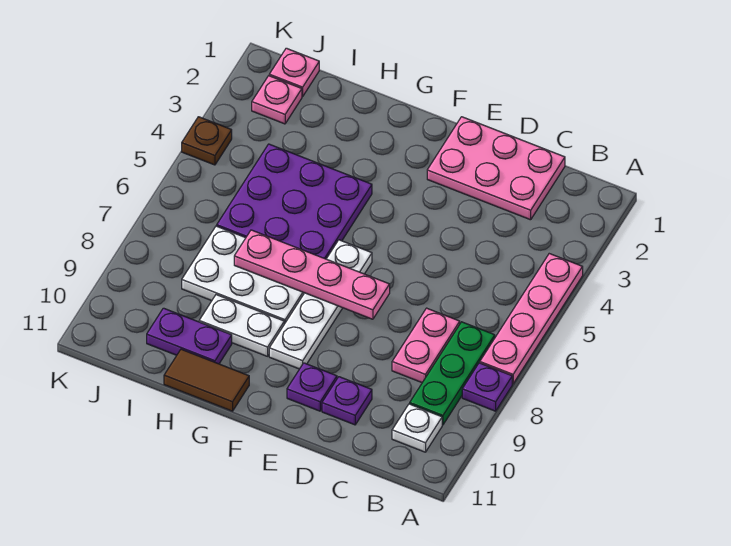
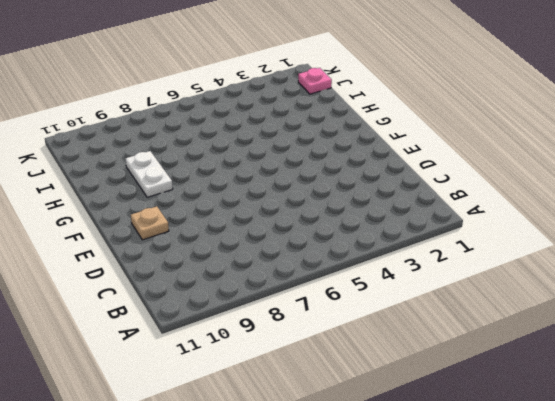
tan plate E10 level 1 -> purple plate E10 level 1
none -> pink plate A4:A7 level 1
none -> purple plate A8 level 1
none -> green plate B7:B9 level 1

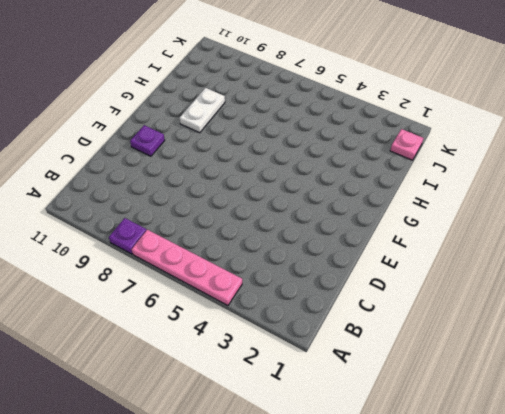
none -> green plate B7:B9 level 1
none -> white plate B10 level 1
none -> pink plate C1:E2 level 1

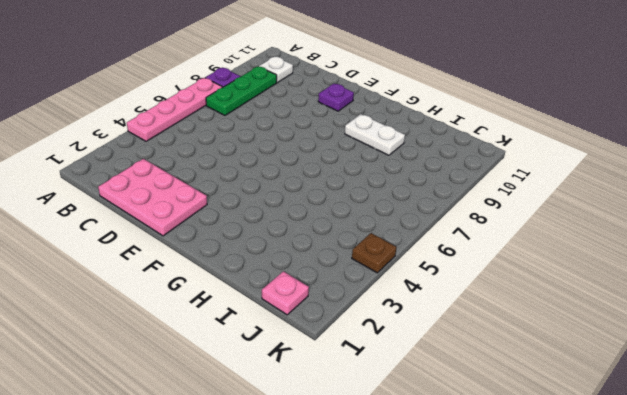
none -> pink plate C7:C8 level 1
none -> purple plate D10 level 1
none -> white plate F6:F9 level 1

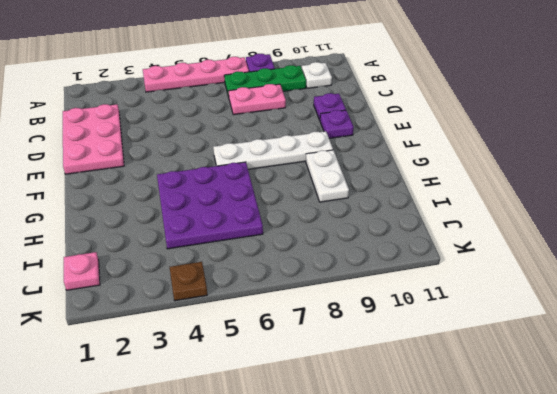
none -> white plate G7:I8 level 1
none -> brown tile G11:H11 level 1
none -> purple plate H10:I10 level 1

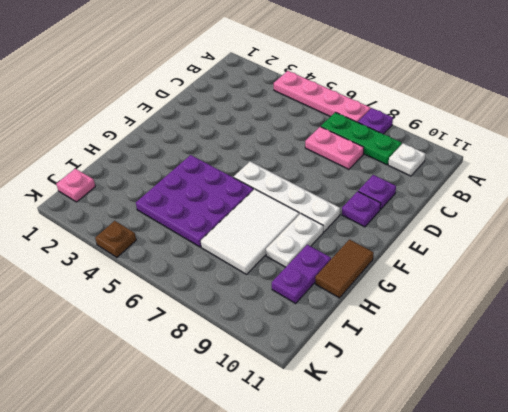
white tile G7:I8 level 1 -> white plate G7:I8 level 1
none -> pink plate C1:E2 level 1
none -> pink plate J2 level 1
none -> pink plate E7:H7 level 2

